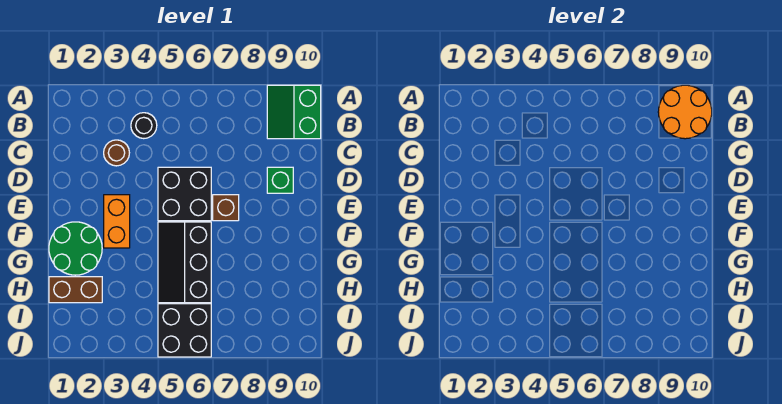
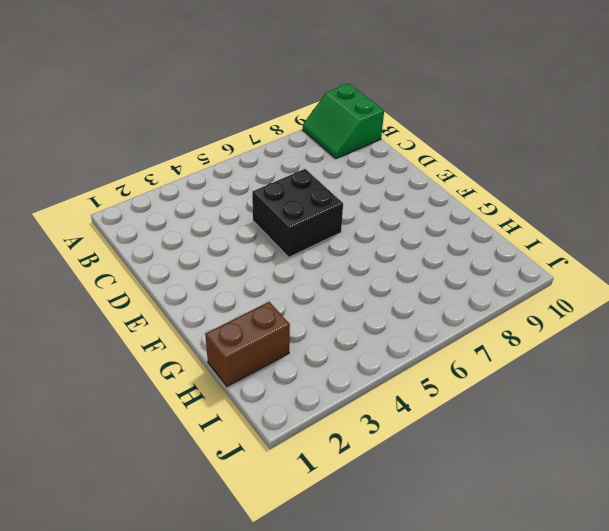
none -> black round brick B4 level 1
none -> brown round brick C3 level 1
none -> green brick D9 level 1

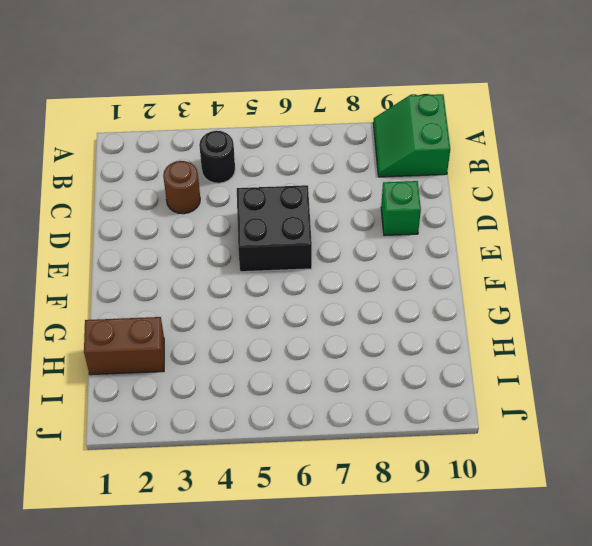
none -> orange brick E3:F3 level 1
none -> brown brick E7 level 1
none -> green round brick F1:G2 level 1

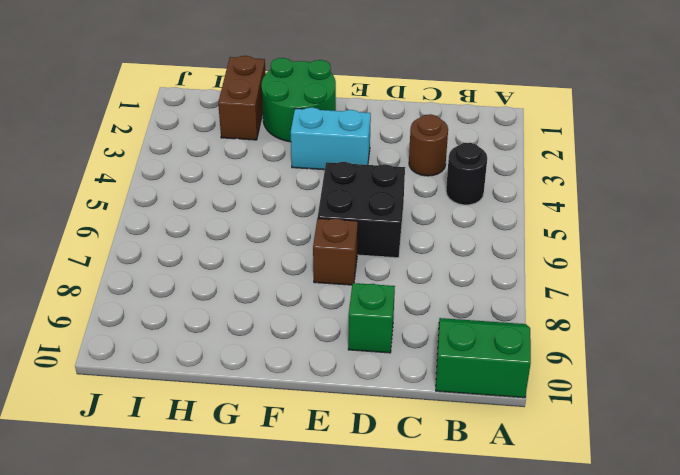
cyan brick E3:F3 level 1 -> orange brick E3:F3 level 1
none -> black slope F5:H6 level 1 top 6
none -> black brick I5:J6 level 1
none -> orange round brick A9:B10 level 2

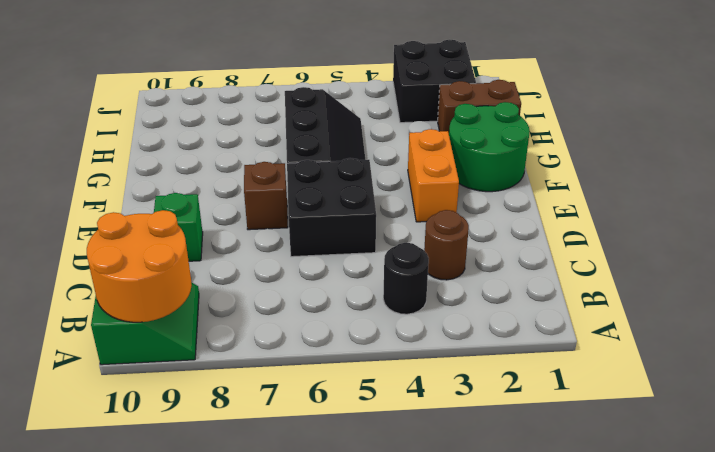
black brick I2:J3 level 1 -> black brick I5:J6 level 1

